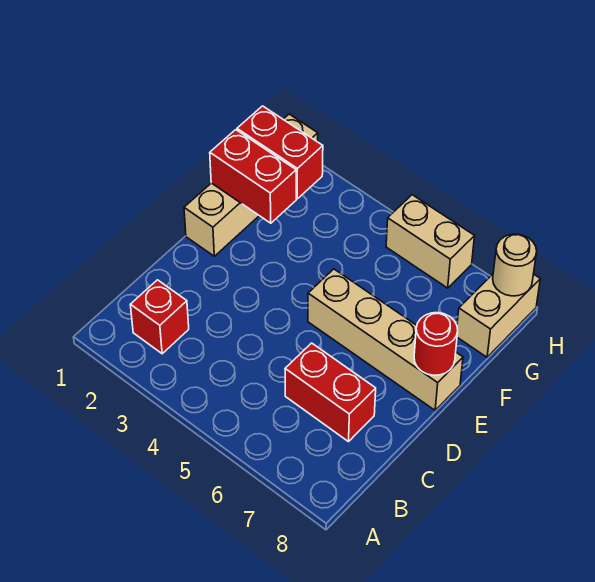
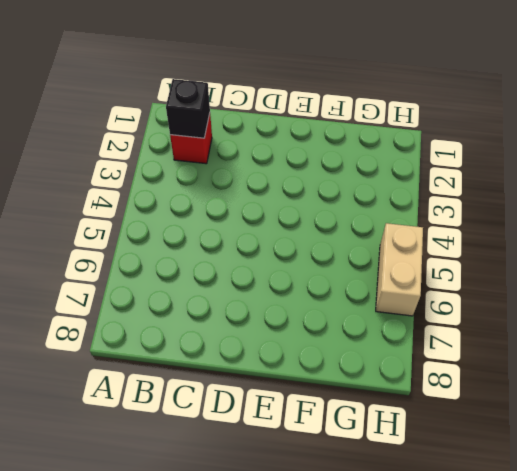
black brick B2 level 2 -> none
none -> red brick C6:C7 level 1
none -> tan brick E1:H1 level 1

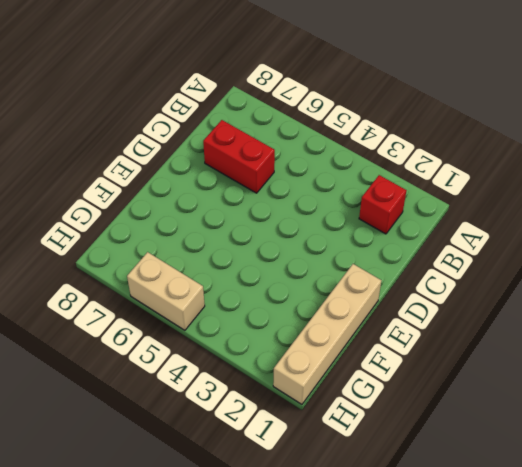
none -> tan brick E5:E8 level 1
none -> tan brick G8:H8 level 1

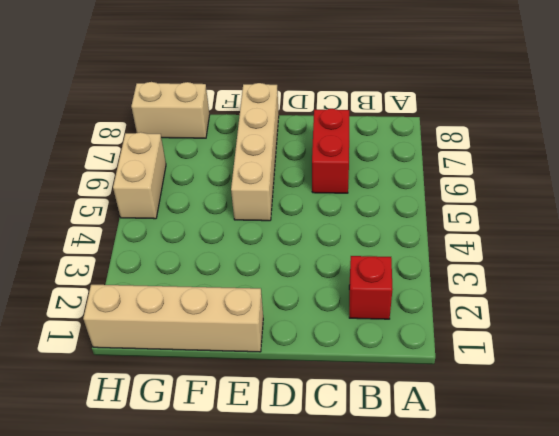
none -> red round brick E8 level 2
none -> red brick F1:F2 level 2

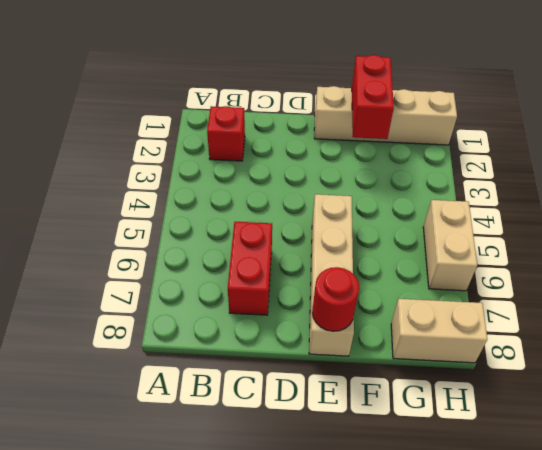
none -> red brick G1:G2 level 2
none -> tan round brick H8 level 2

